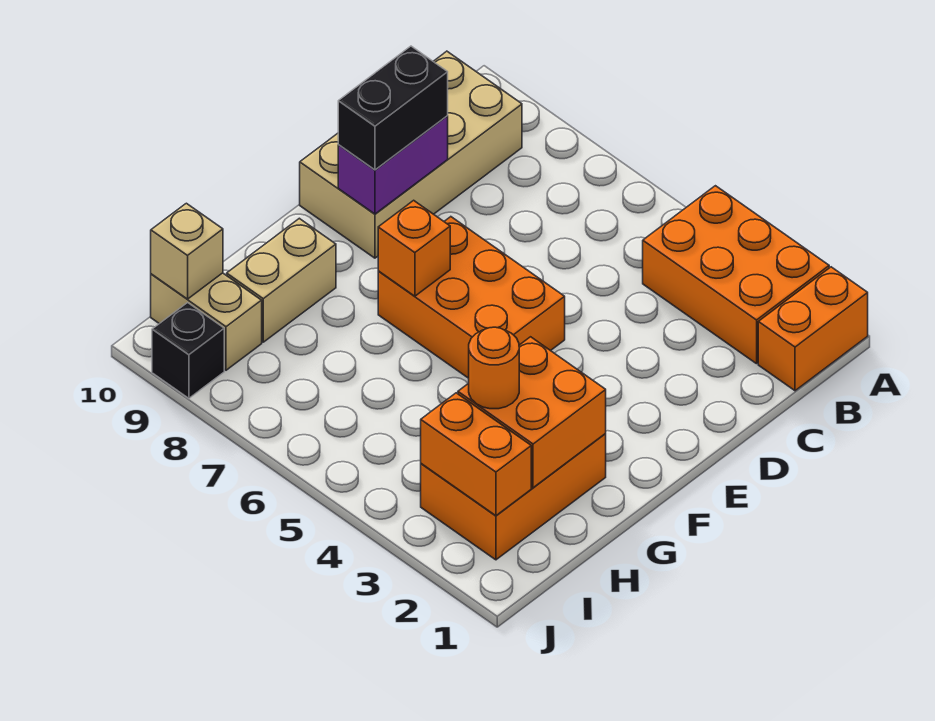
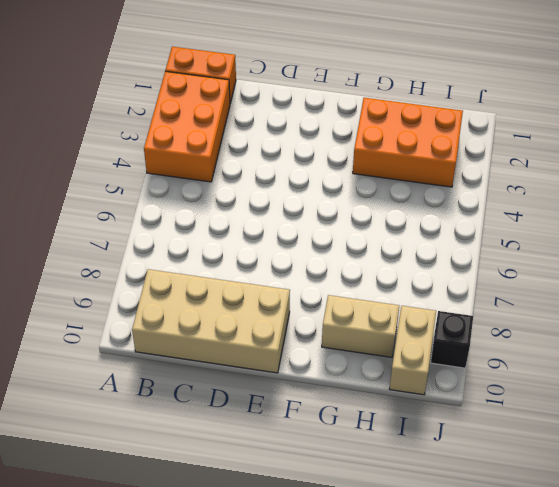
none -> orange brick E5:F7 level 1
none -> purple brick D9:E9 level 2
none -> orange brick F7 level 2

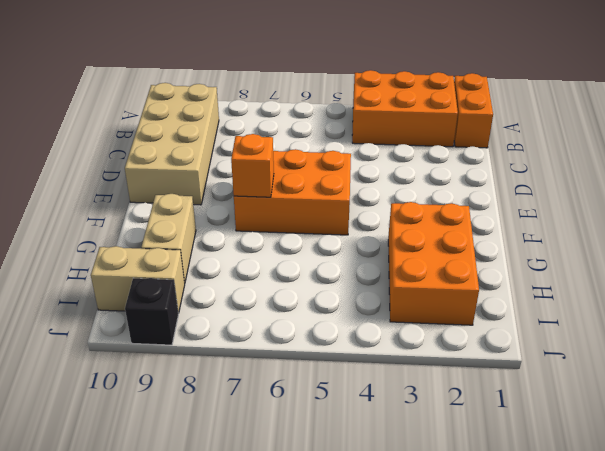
none -> purple brick D9:E9 level 2
none -> orange brick G2:H3 level 2
none -> orange brick I2:I3 level 2

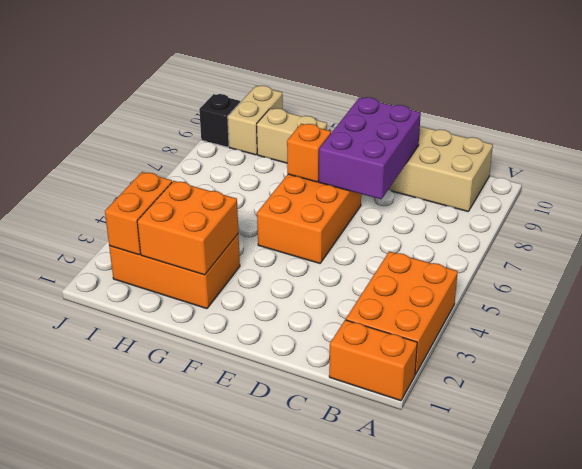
purple brick D7:E9 level 2 -> purple brick D9:E9 level 2
none -> tan brick I10 level 2
none -> black brick D9:E9 level 3
none -> orange round brick H3 level 3

